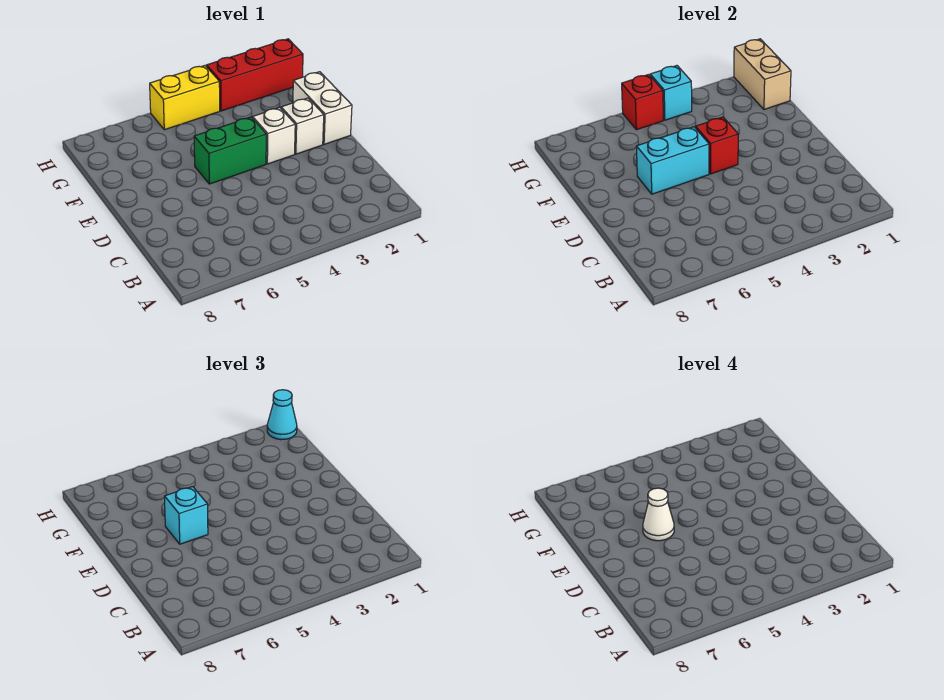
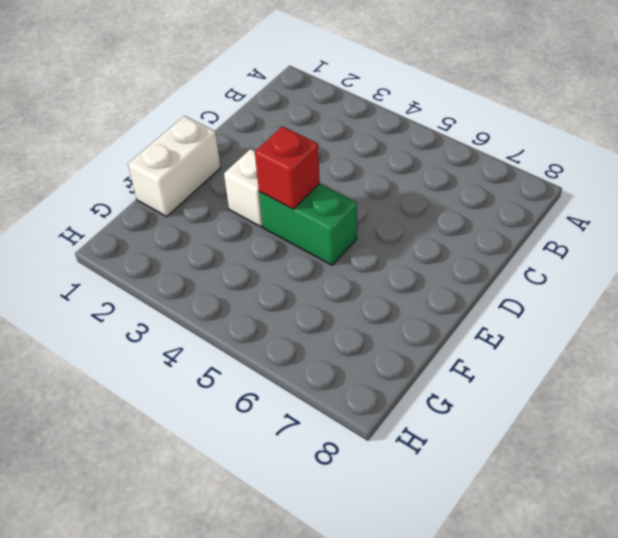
none -> white brick E2 level 1
none -> red brick H1:H3 level 1
none -> yellow brick H4:H5 level 1

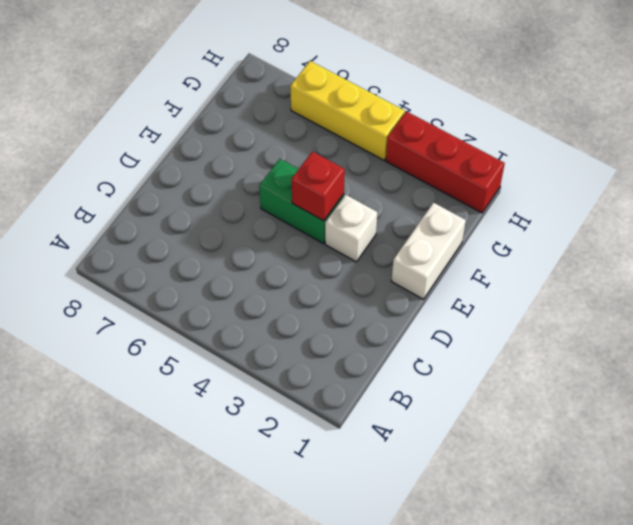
yellow brick H4:H6 level 1 -> yellow brick H4:H5 level 1
none -> white brick E2 level 1
none -> cyan brick E5:E6 level 2
none -> tan brick G1:H1 level 2

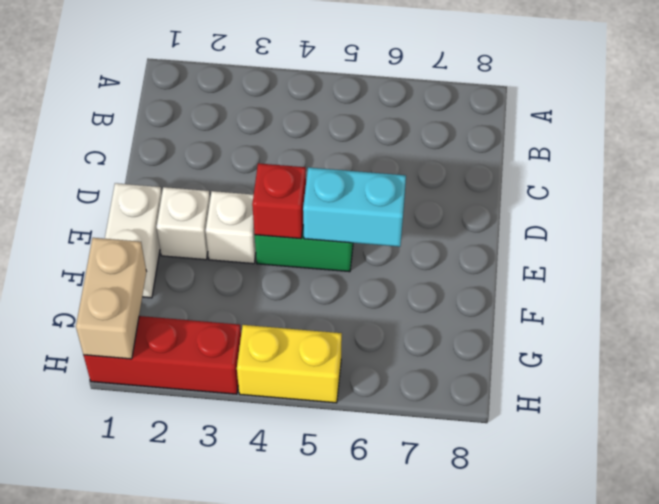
none -> cyan brick H4 level 2
none -> red brick H5 level 2
none -> cyan brick E6 level 3

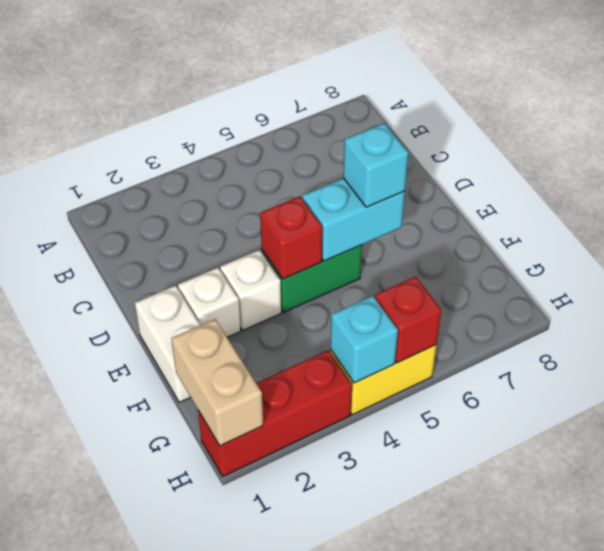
none -> cyan cone H1 level 3
none -> white cone E6 level 4

